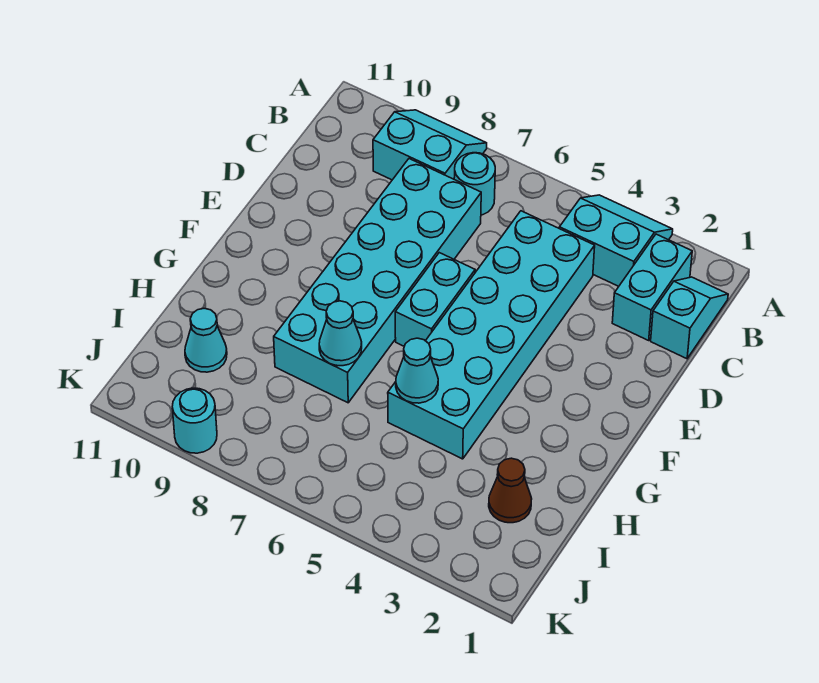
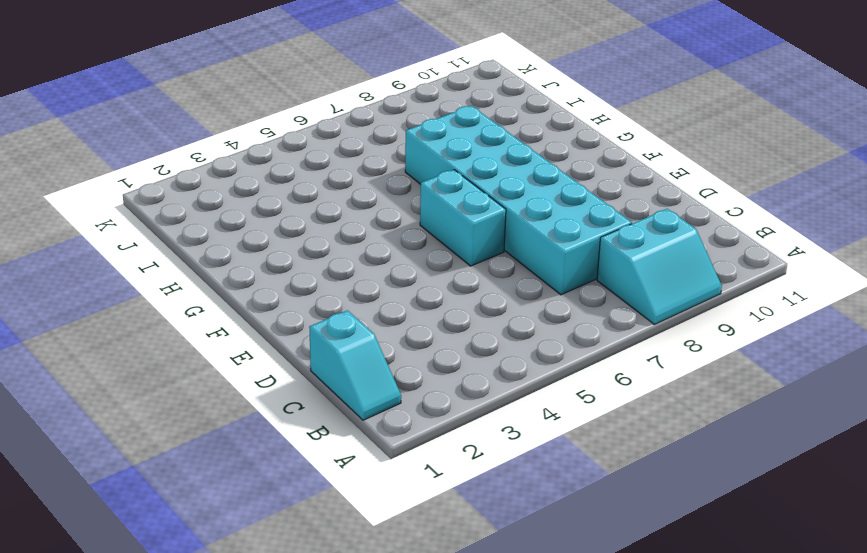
none -> cyan slope A3:B4 level 1 top B
none -> cyan brick B2:C2 level 1
none -> cyan round brick B7 level 1

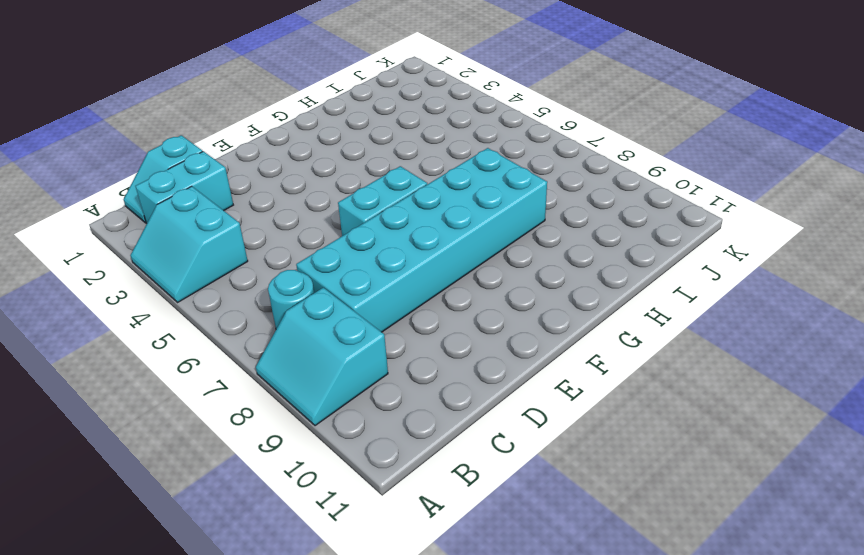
none -> cyan brick C4:H5 level 1
none -> brown cone I2 level 1
none -> cyan cone I10 level 1

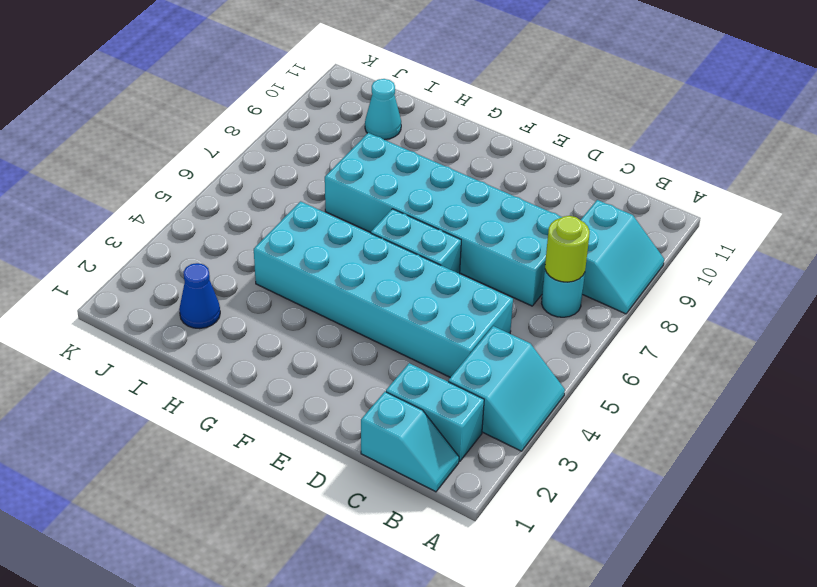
lime round brick B7 level 2 -> none
blue cone I2 level 1 -> brown cone I2 level 1
none -> cyan round brick K9 level 1
none -> cyan cone H5 level 2
none -> cyan cone H7 level 2

